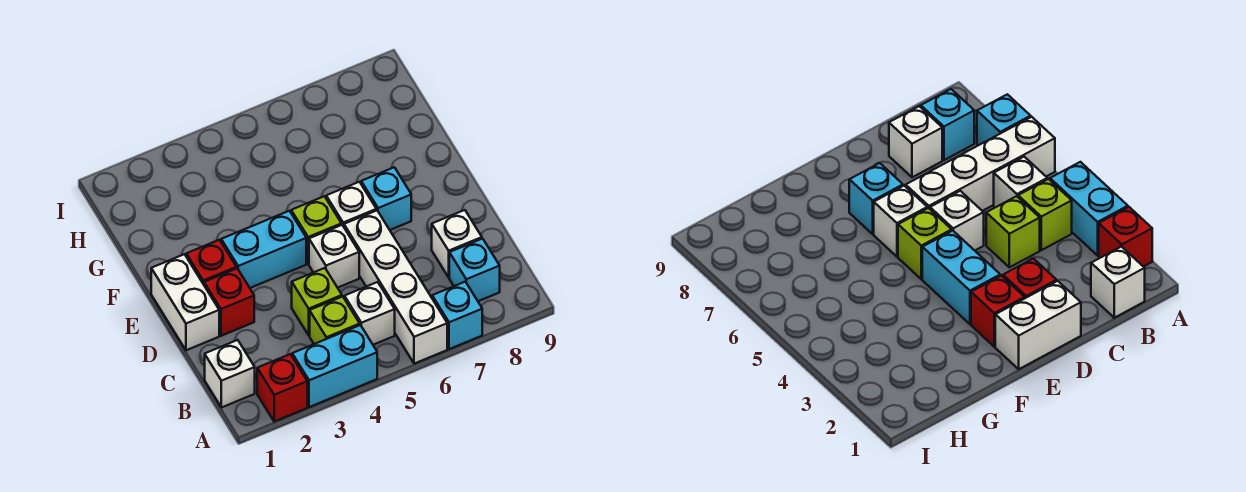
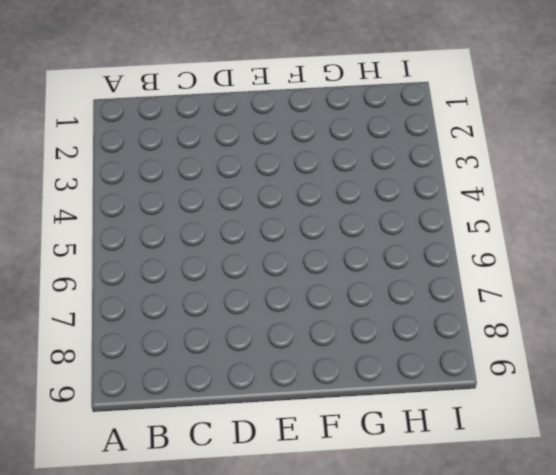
none -> red brick A2 level 1
none -> cyan brick A3:A4 level 1
none -> white brick A6:D6 level 1

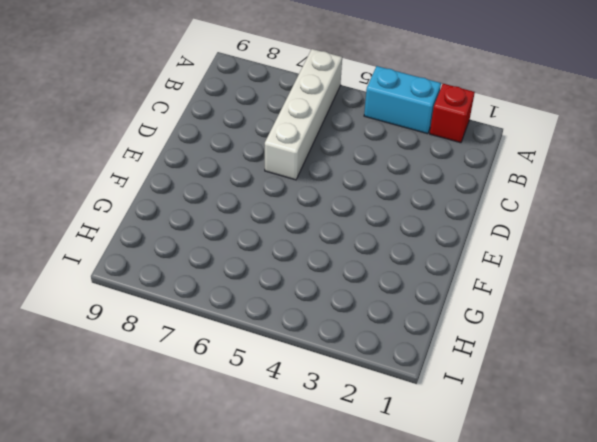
none -> cyan brick A7 level 1
none -> white brick B1 level 1
none -> lime brick B4 level 1

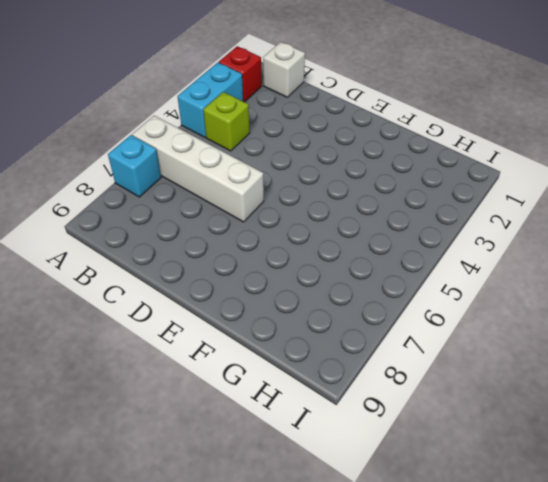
none -> white brick B5 level 1
none -> cyan brick B8 level 1
none -> lime brick C4 level 1

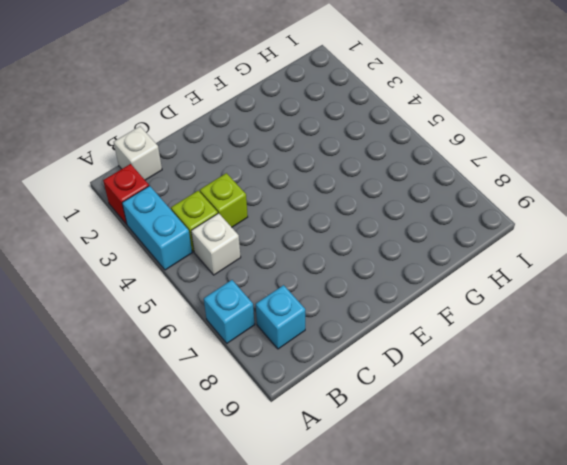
none -> white brick A6:D6 level 1
none -> white brick C8 level 1
none -> white brick D1:E1 level 1

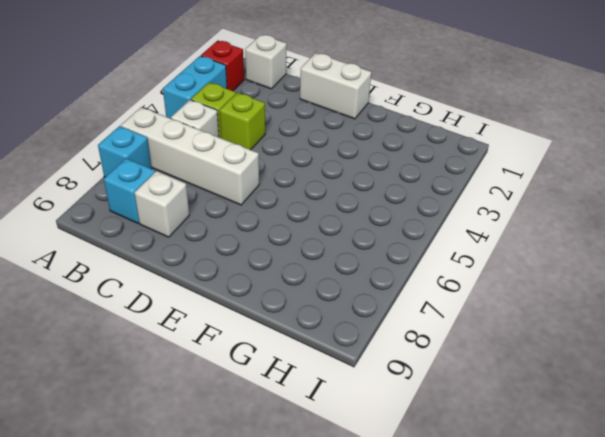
none -> red brick D2 level 1
none -> white brick D5 level 1
none -> red brick E2 level 1

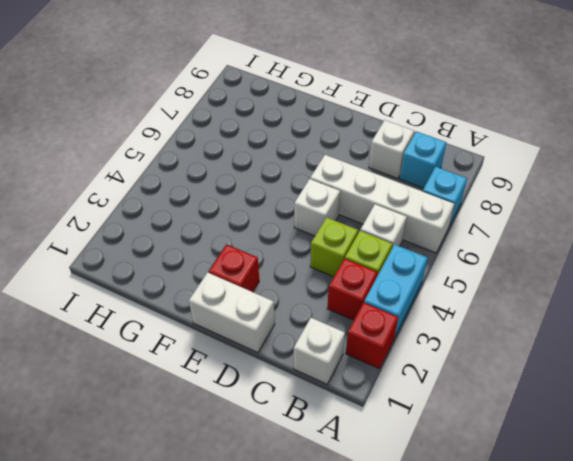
red brick B3 level 1 -> red brick D2 level 1
none -> cyan brick E3:E4 level 1
none -> lime brick E5 level 1
none -> white brick E6 level 1

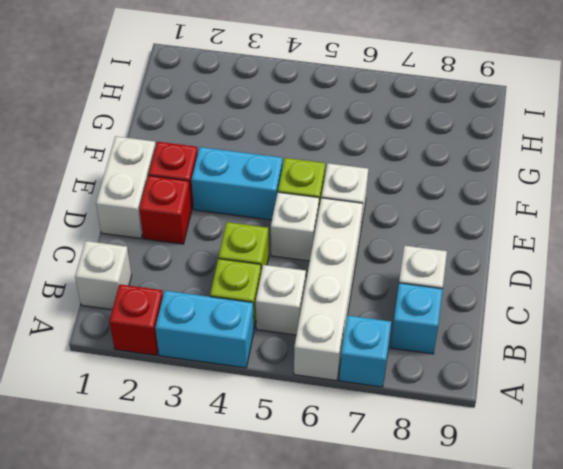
none -> cyan brick E7 level 1

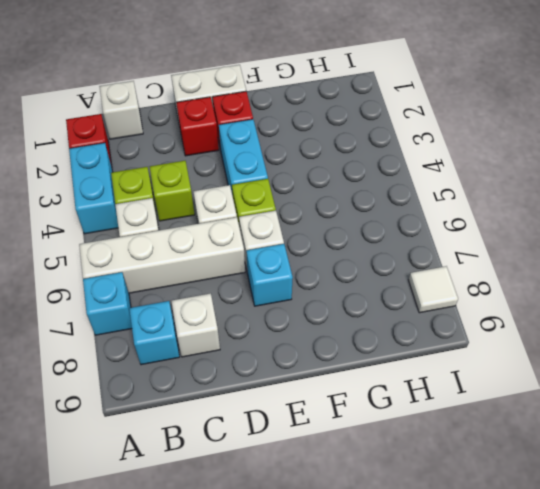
white tile I8 level 1 -> none

